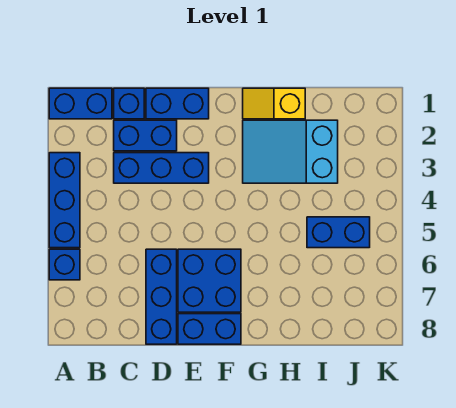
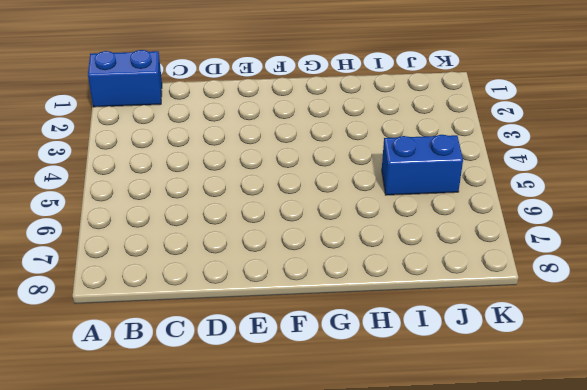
none -> blue brick A3:A5 level 1
none -> blue brick A6 level 1
none -> blue brick C1 level 1

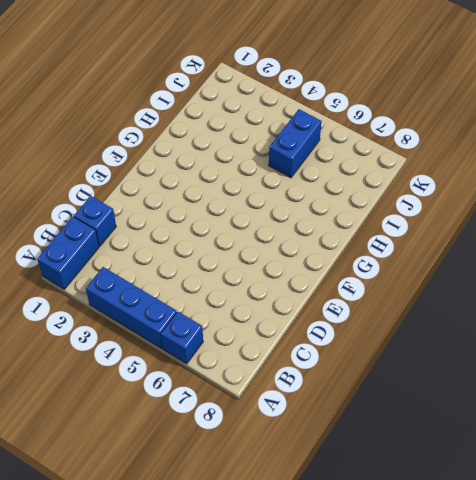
none -> blue brick C2:D2 level 1
none -> blue brick C3:E3 level 1
none -> blue brick D1:E1 level 1

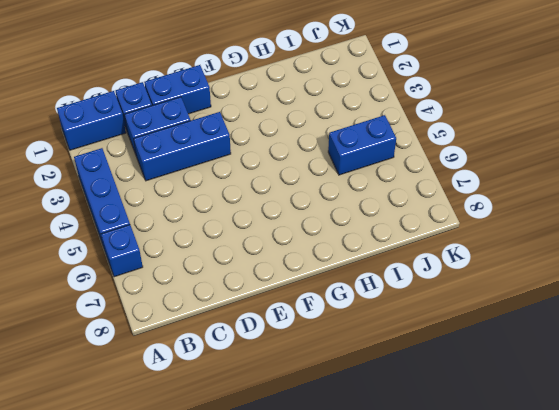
none -> blue brick D6:D8 level 1
none -> blue brick E6:F7 level 1
none -> blue brick E8:F8 level 1

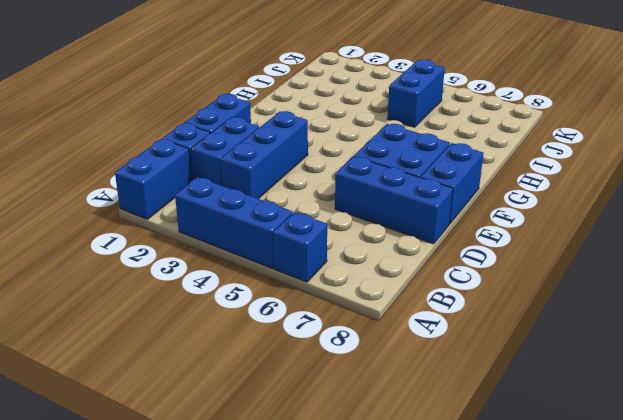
none -> yellow slope G1:H1 level 1 top H
none -> cyan slope G2:I3 level 1 top I

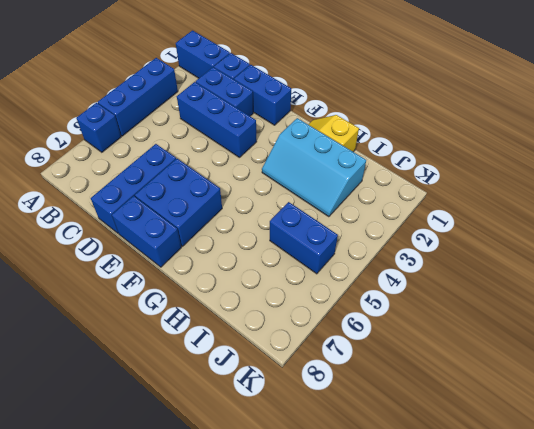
cyan slope G2:I3 level 1 top 2 -> cyan slope G2:I3 level 1 top I

